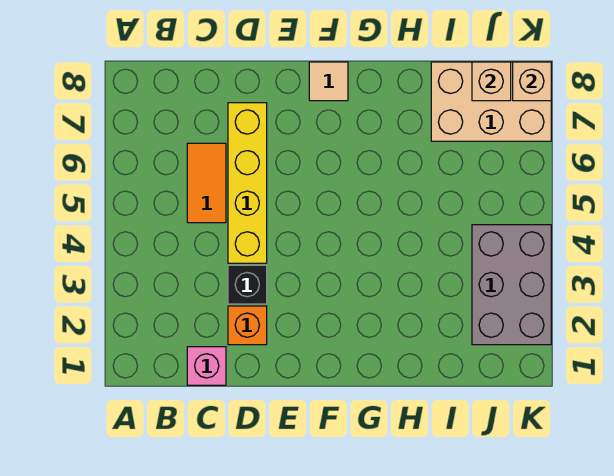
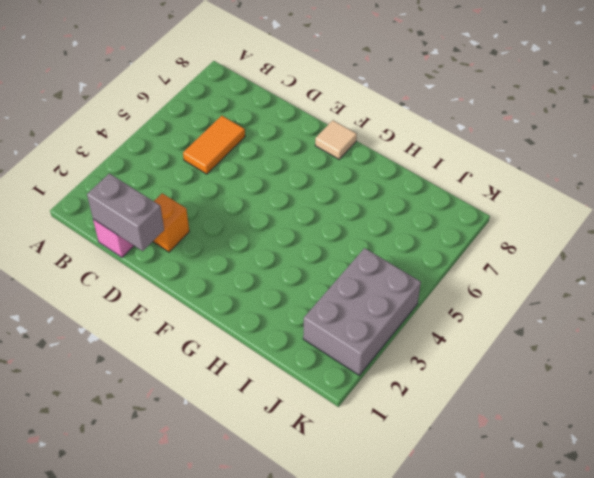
grey brick C1:D1 level 2 -> none
none -> black brick D3 level 1
none -> yellow brick D4:D7 level 1

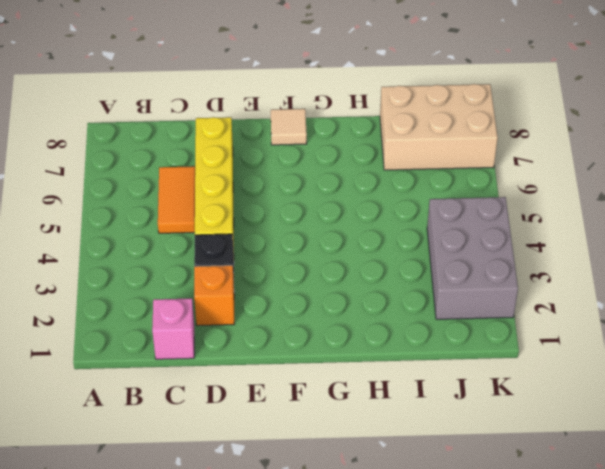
none -> tan brick J8 level 2
none -> tan brick K8 level 2

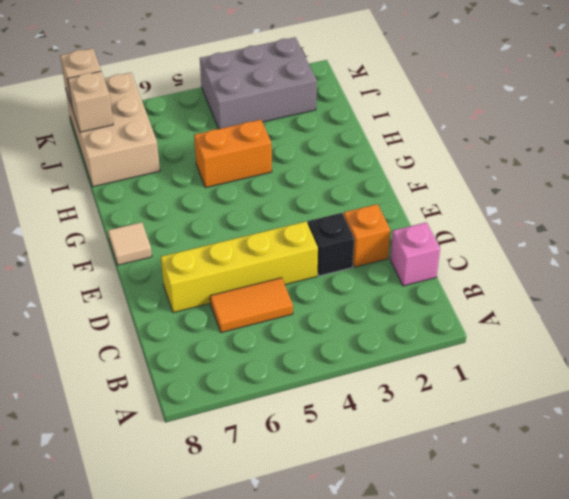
orange brick H4:H5 level 1 -> none

